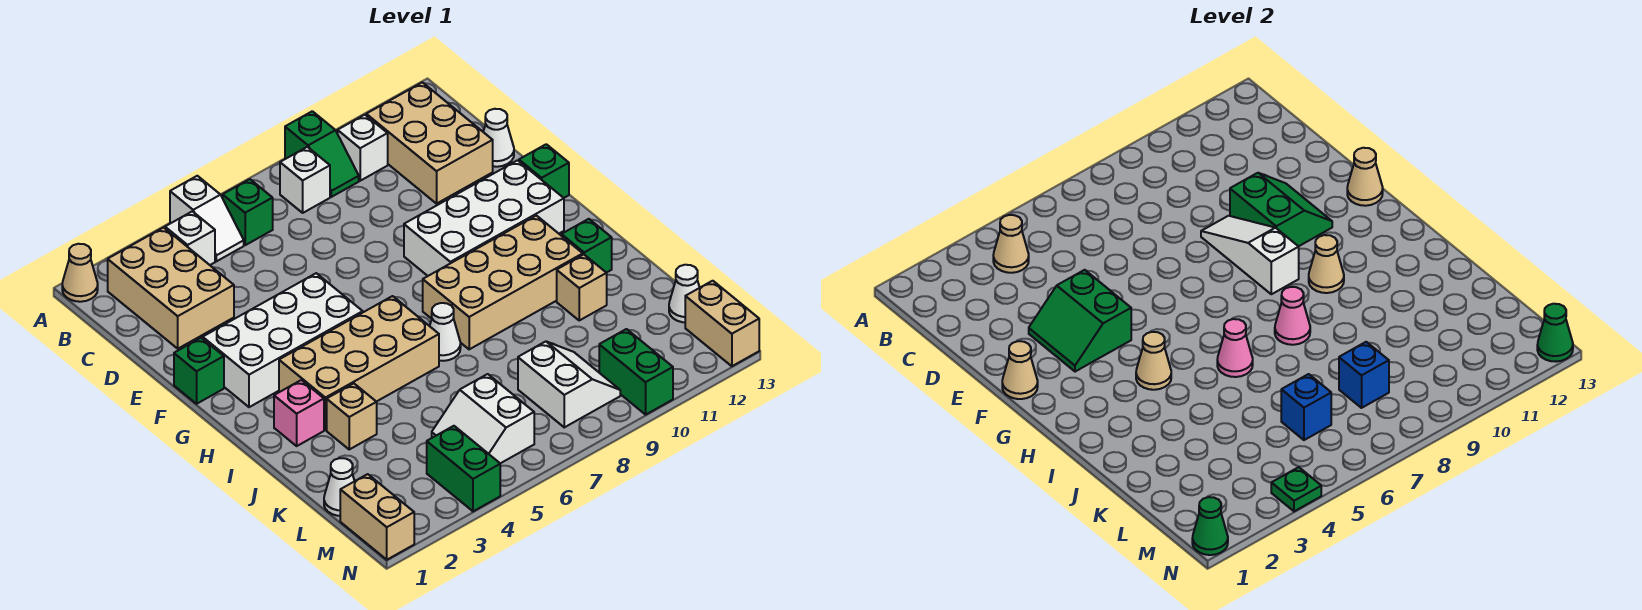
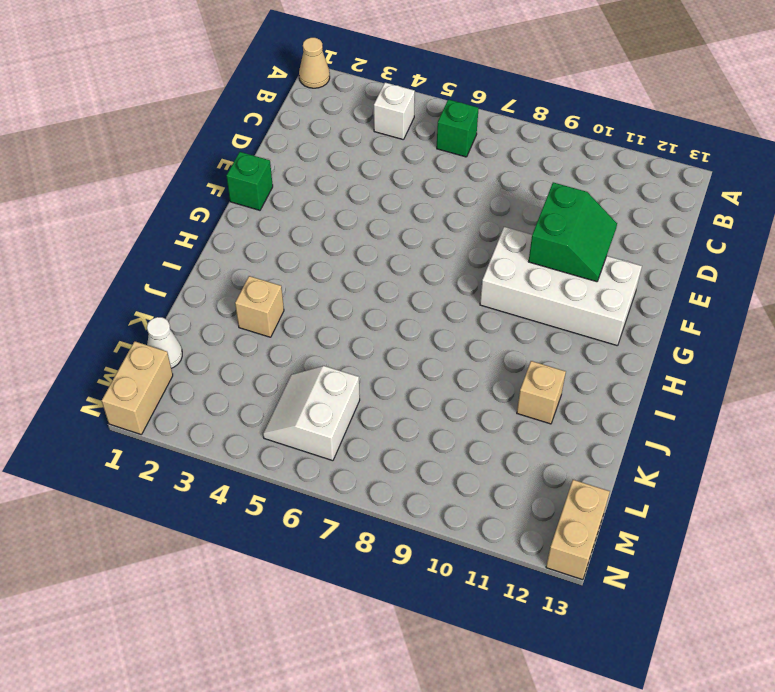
none -> white slope A5:B5 level 1 top A
none -> green slope A9:B9 level 1 top A
none -> tan brick B2:D3 level 1
none -> white brick B8 level 1

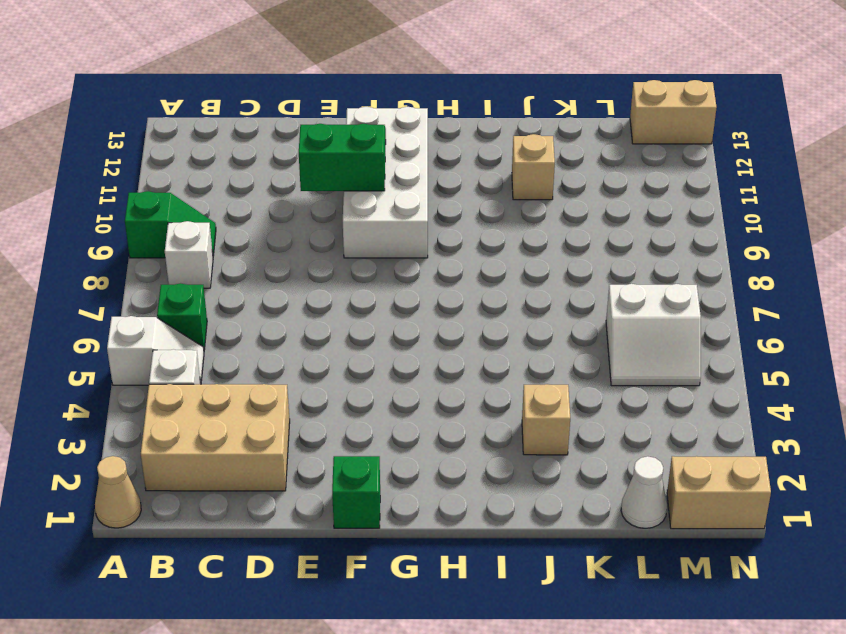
none -> white brick B10 level 1
none -> tan brick B11:D12 level 1
none -> white cone D13 level 1
none -> white brick F2:G5 level 1

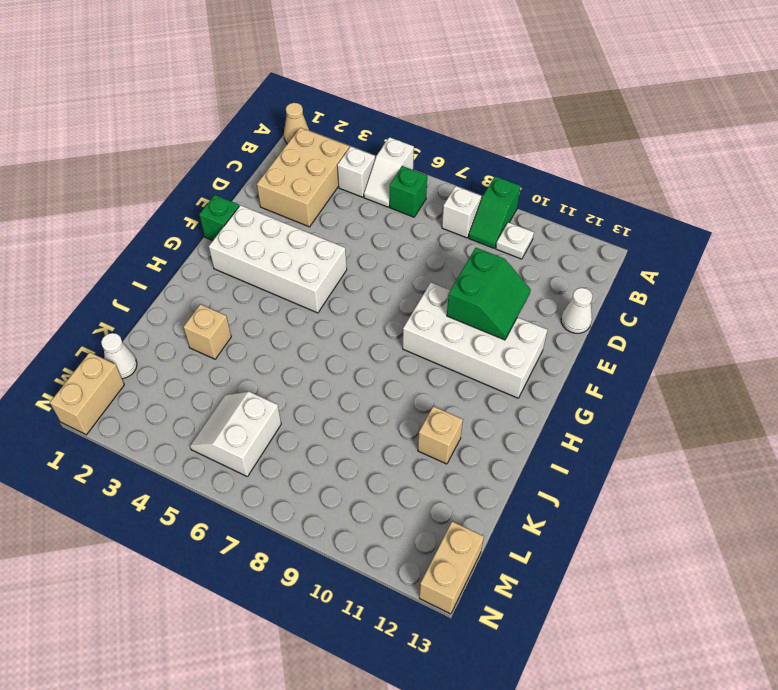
white plate B10 level 1 -> white brick B10 level 1
none -> tan brick B11:D12 level 1
none -> green brick F13 level 1
none -> tan brick H3:I6 level 1
none -> tan brick H8:I11 level 1

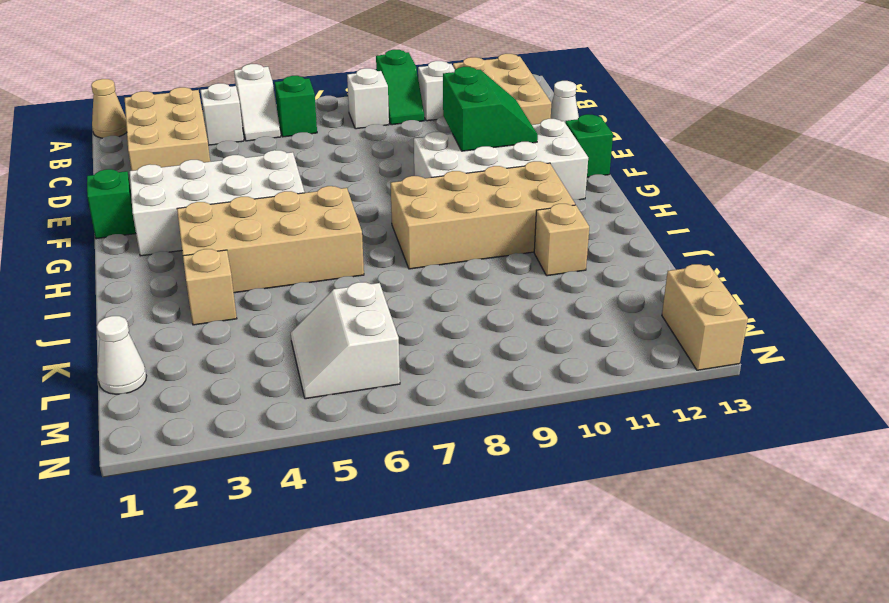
none -> pink brick I2 level 1
none -> white cone I7 level 1
none -> green brick I12 level 1
none -> white slope L8:M9 level 1 top 8

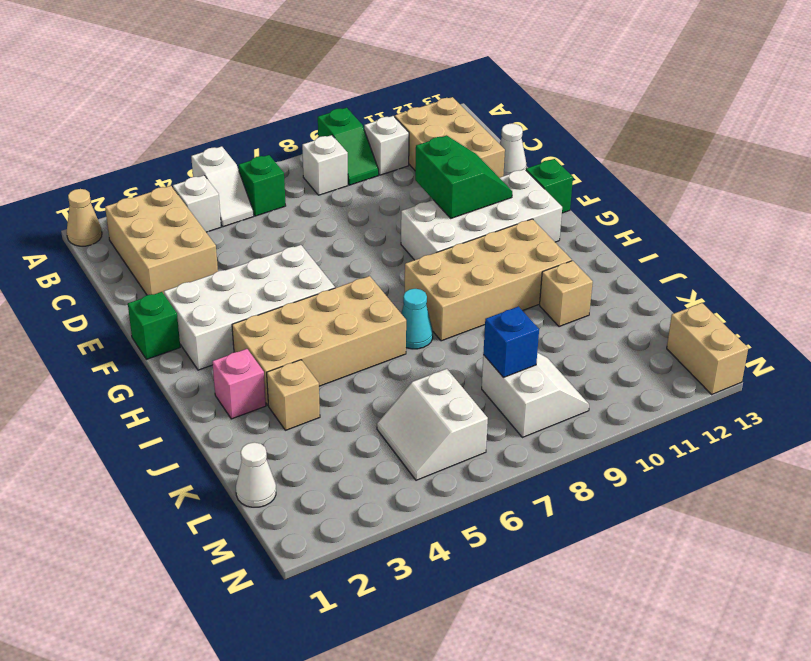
cyan cone I7 level 1 -> white cone I7 level 1
none -> green brick I12 level 1
none -> white cone L13 level 1
none -> tan brick M1:N1 level 1
none -> green brick M4:N4 level 1

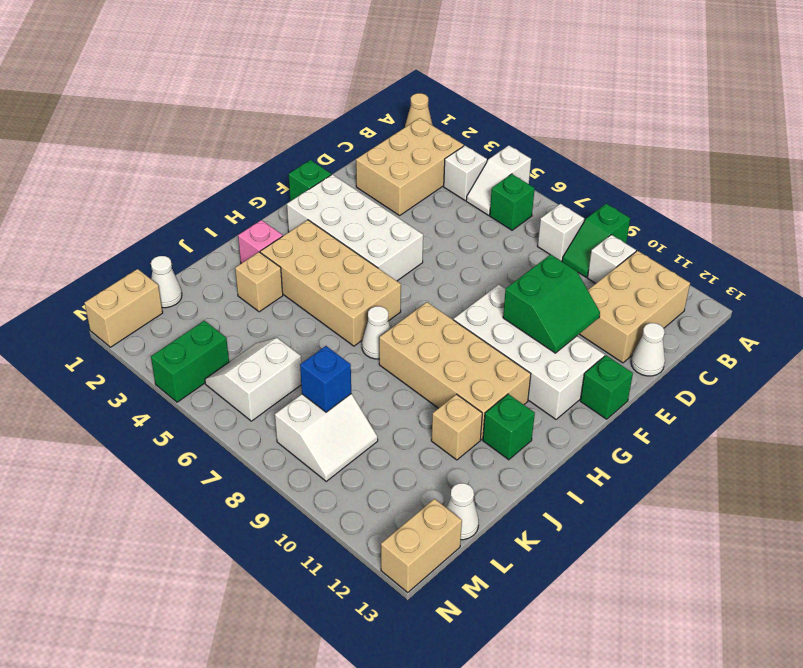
none -> green brick M10:N10 level 1
none -> tan cone B4 level 2
none -> green slope E3:F4 level 2 top 4
none -> white slope E9:G9 level 2 top G

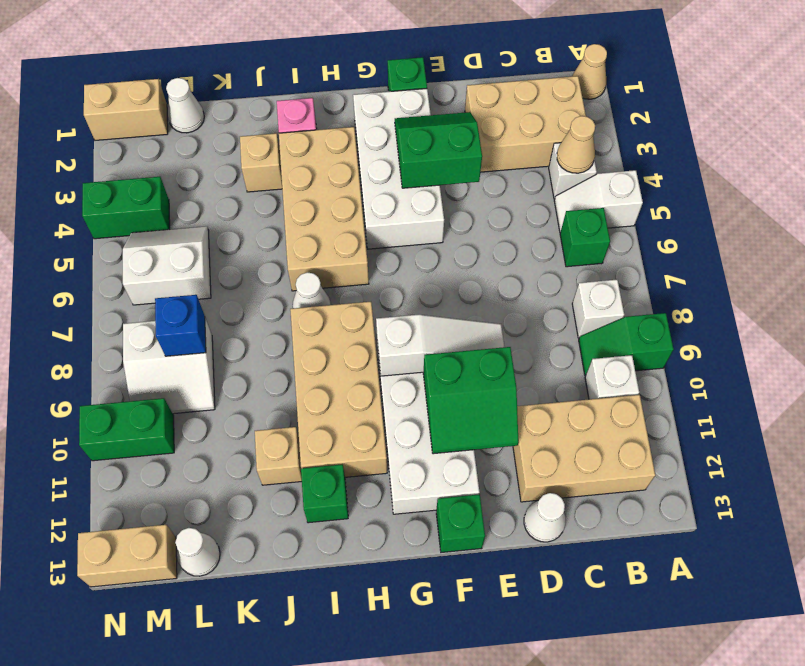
none -> tan cone F1 level 2
none -> tan cone F13 level 2
none -> tan cone H4 level 2
none -> tan cone H10 level 2

